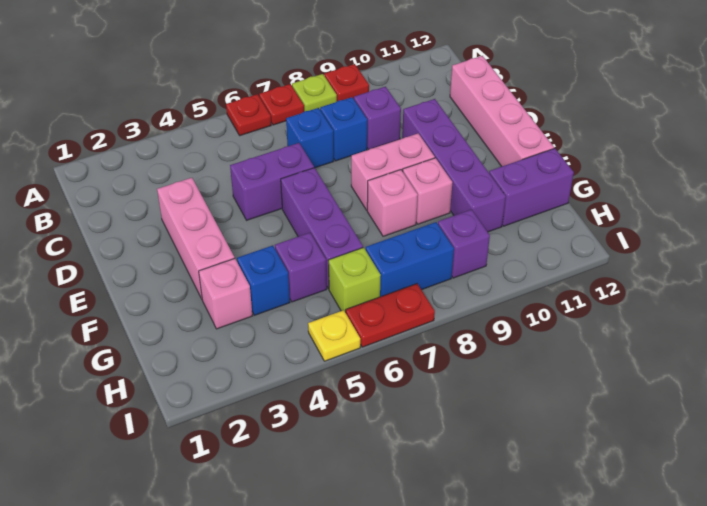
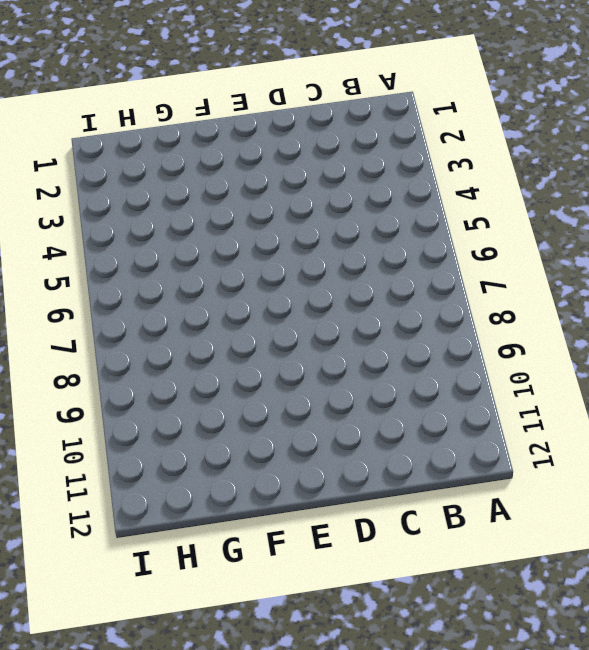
none -> red plate A6 level 1
none -> red plate A7 level 1
none -> lime plate A8 level 1

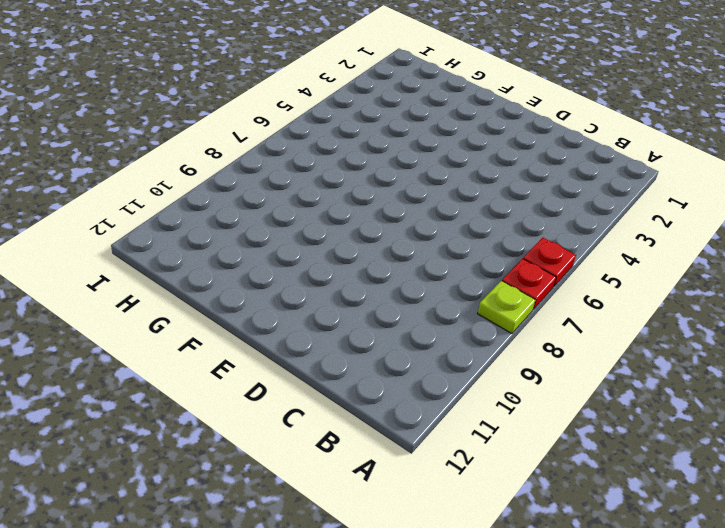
none -> red plate A9 level 1
none -> blue brick C7 level 1
none -> blue brick C8 level 1

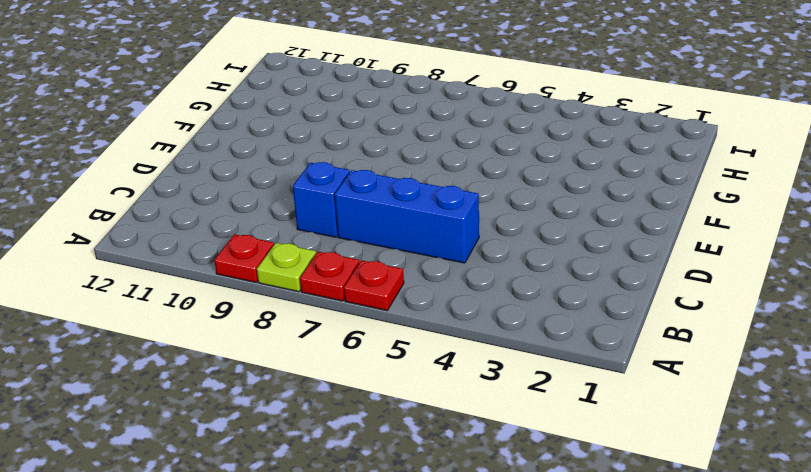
blue brick C5:C7 level 1 -> blue brick C7 level 1
none -> purple brick C9 level 1
none -> pink brick C12:F12 level 1
none -> pink brick D3:F3 level 1

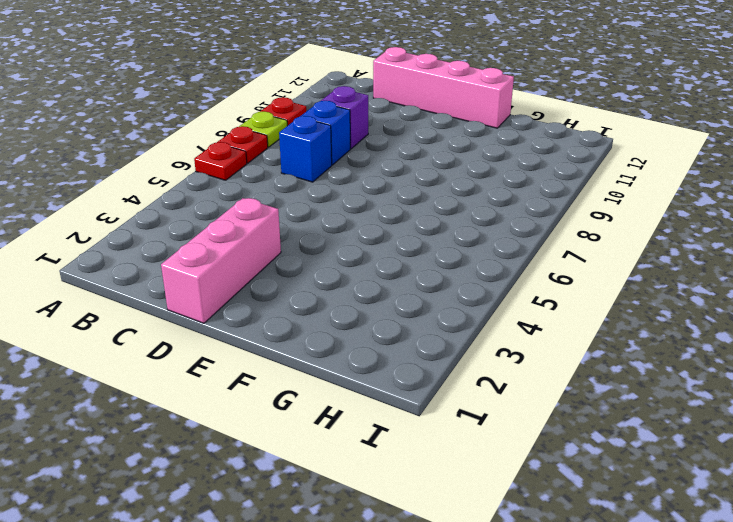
pink brick D1:D3 level 1 -> pink brick D3:F3 level 1
none -> purple brick D5:D6 level 1
none -> purple brick D10:G10 level 1
none -> purple brick E6:G6 level 1

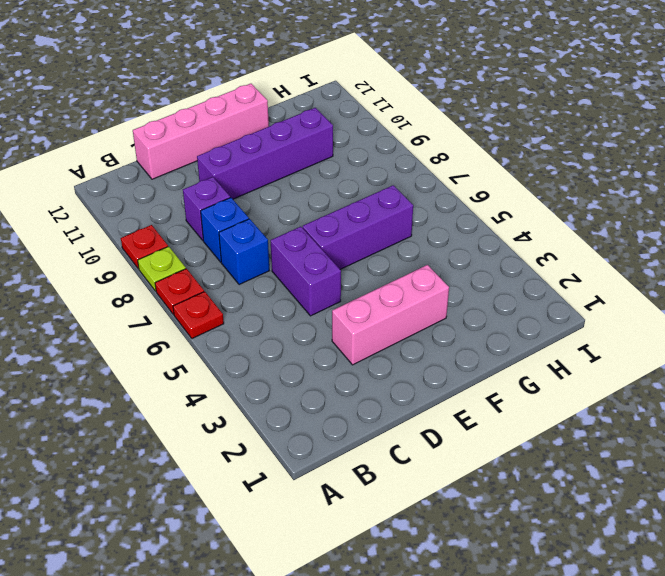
none -> pink brick E8:E9 level 1
none -> pink brick F8 level 1
none -> pink brick F9 level 1

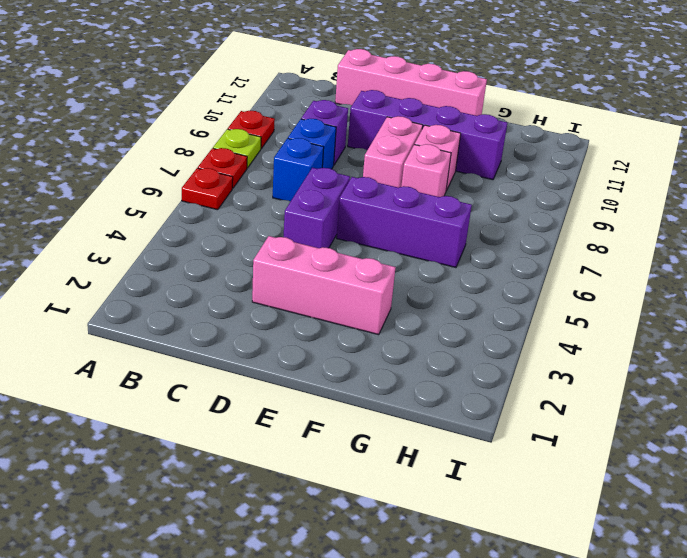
none -> pink brick G3 level 1
none -> blue brick G4 level 1
none -> purple brick G5 level 1

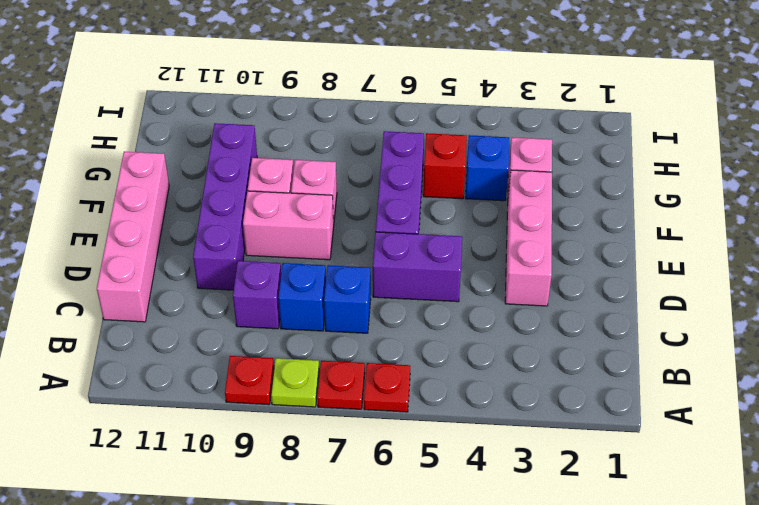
red brick G5 level 1 -> purple brick G5 level 1
none -> purple brick G11:G12 level 1
none -> lime brick H6 level 1
none -> blue brick H7:H8 level 1

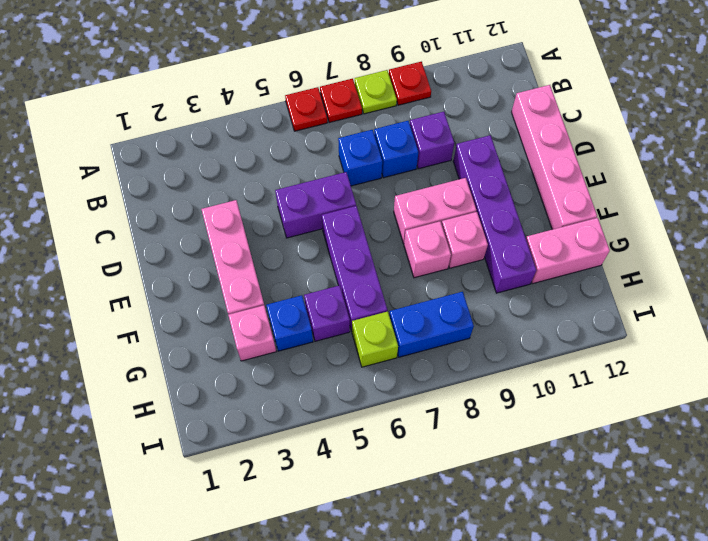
pink brick G11:G12 level 1 -> purple brick G11:G12 level 1
none -> purple brick H9 level 1
none -> yellow plate I5 level 1
none -> red plate I6:I7 level 1

